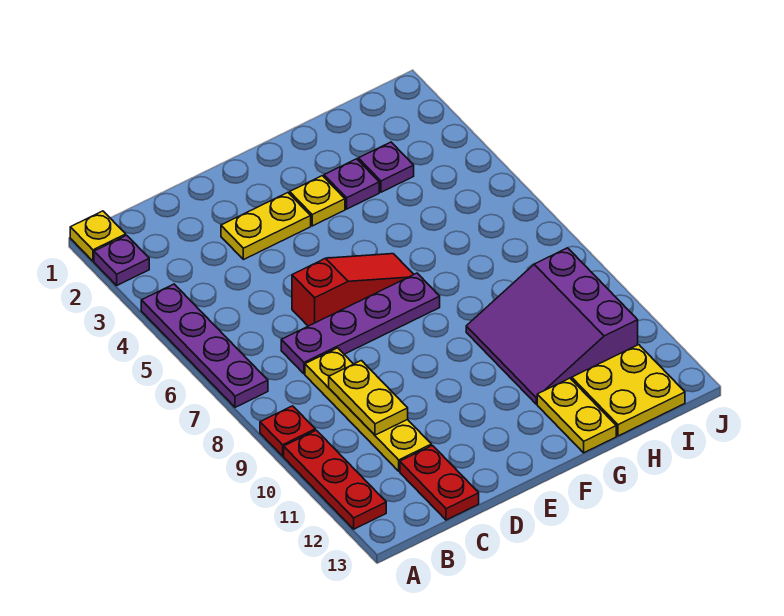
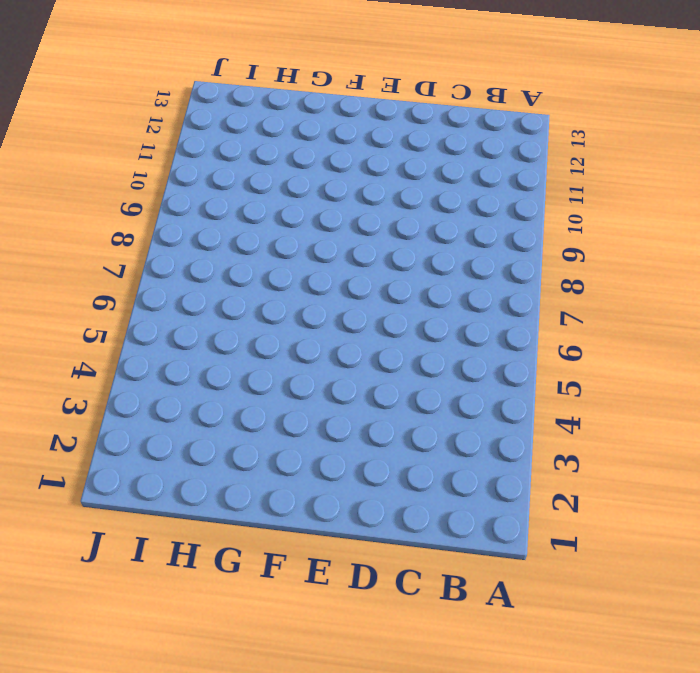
none -> yellow plate A1 level 1
none -> purple plate A2 level 1
none -> purple plate A4:A7 level 1

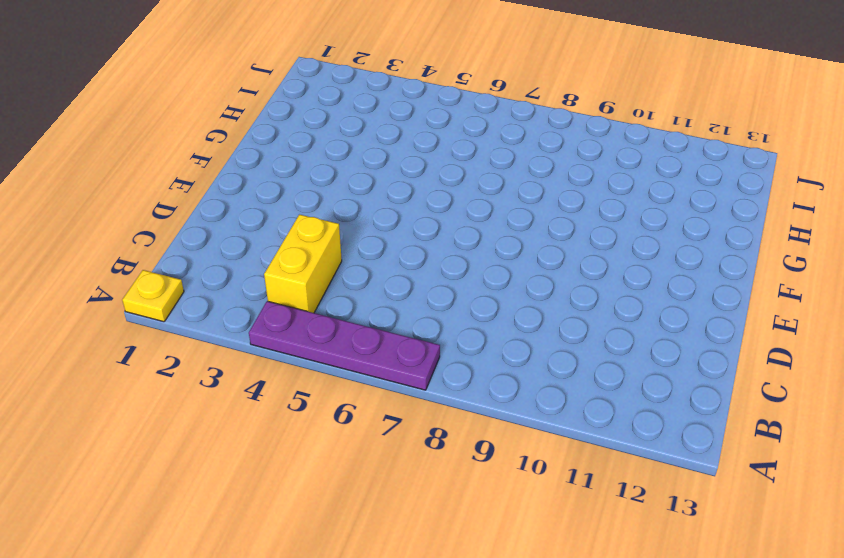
yellow brick B4:C4 level 1 -> none
none -> purple plate A2 level 1
none -> red plate A9 level 1
none -> red plate A10:A12 level 1

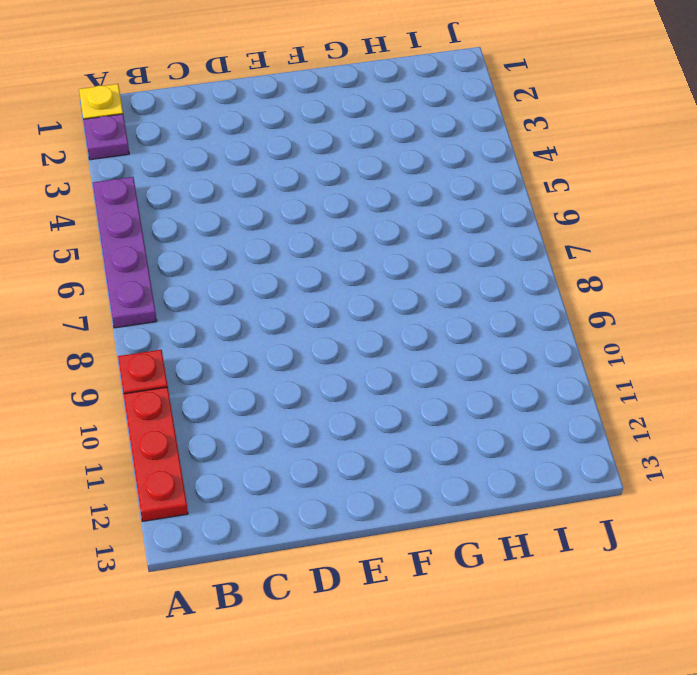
none -> purple plate C7:F7 level 1
none -> yellow plate C8:C11 level 1
none -> red plate C12:C13 level 1

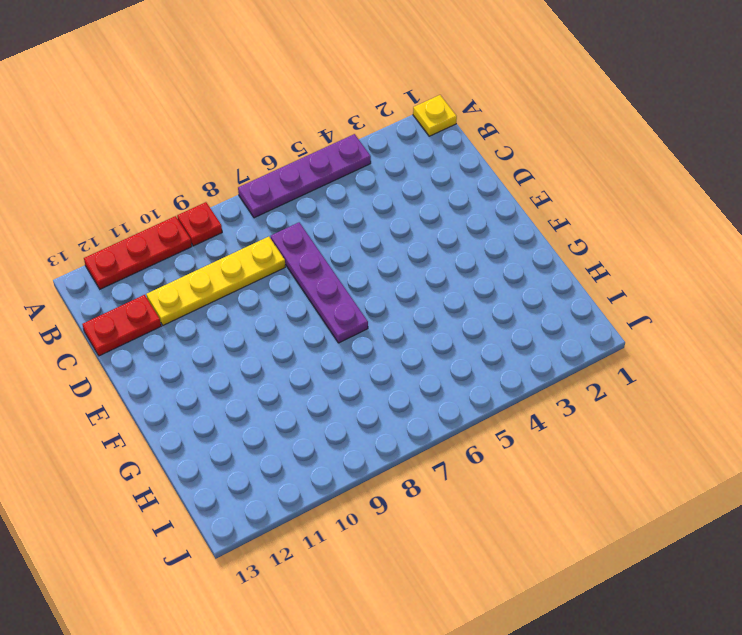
none -> purple plate A2 level 1
none -> yellow plate D3:E3 level 1
none -> red slope D6:F6 level 1 top D

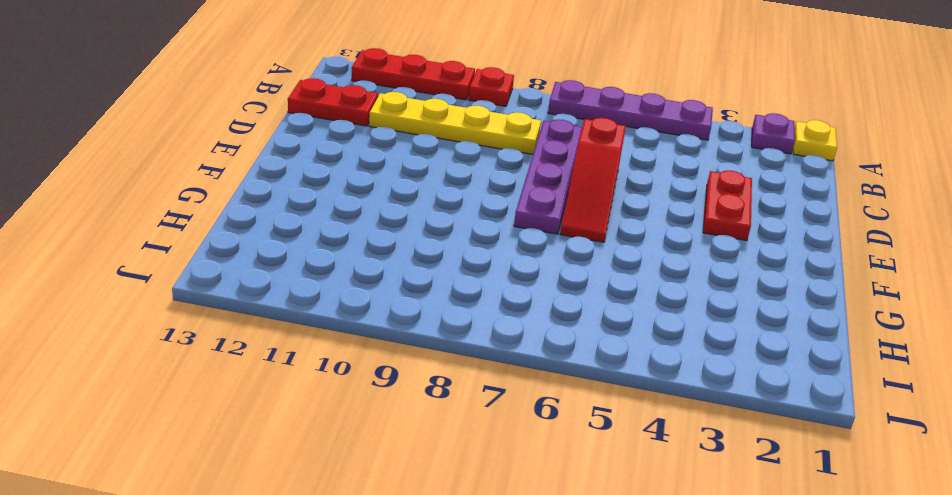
red plate D3:E3 level 1 -> yellow plate D3:E3 level 1
none -> yellow plate F3 level 1
none -> purple plate G3 level 1
none -> purple slope G9:I11 level 1 top I

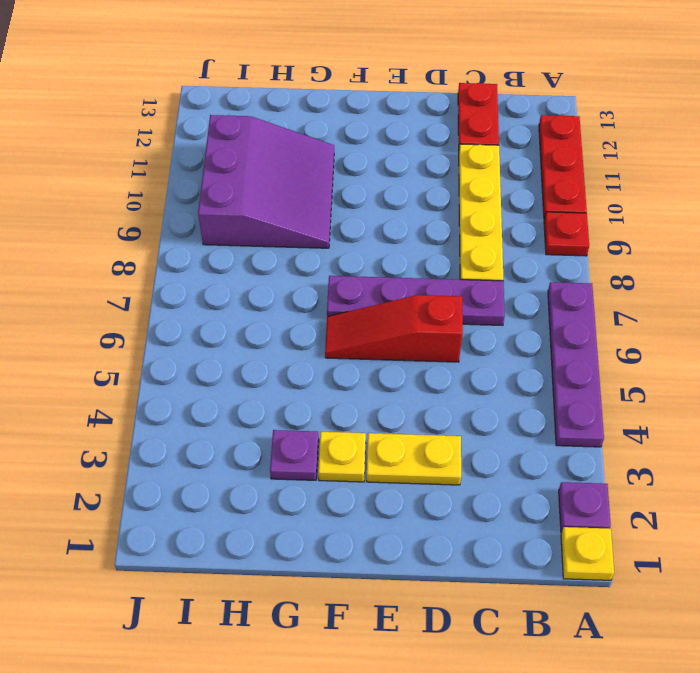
none -> yellow plate G12:G13 level 1
none -> purple plate H3 level 1
none -> yellow plate H12:I13 level 1

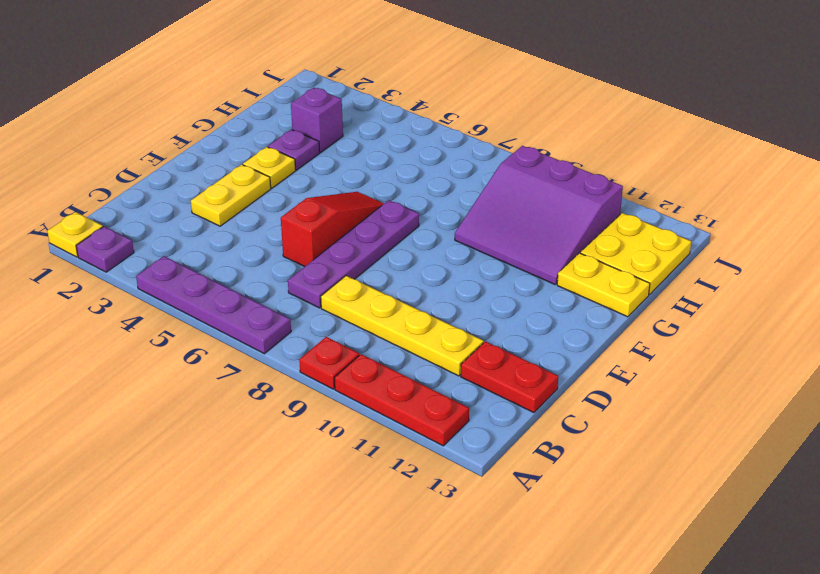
purple brick H3 level 1 -> purple plate H3 level 1
none -> yellow plate C9:C10 level 2

